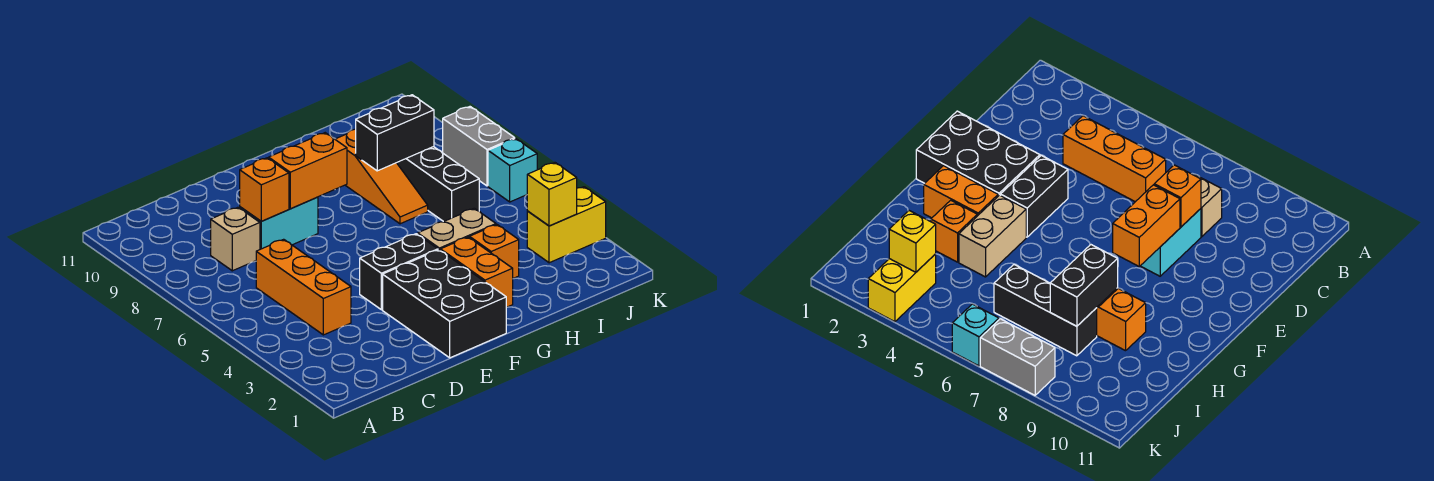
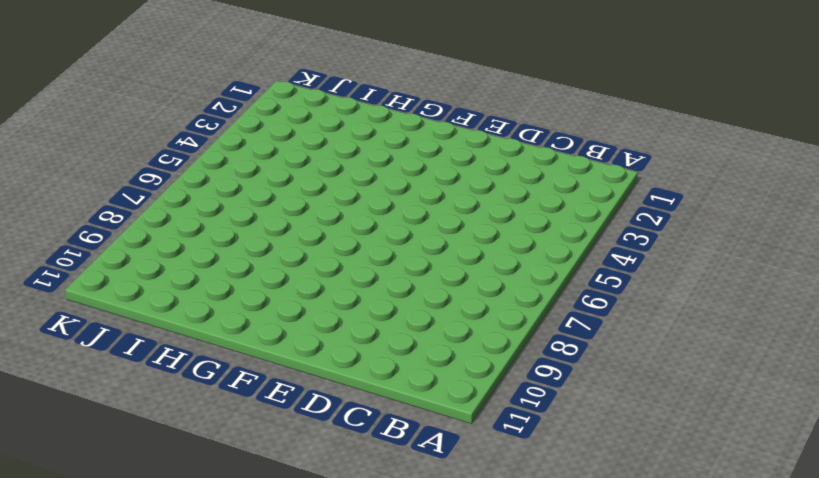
none -> orange brick C4:C6 level 1
none -> tan brick C8 level 1
none -> cyan brick D8:E8 level 1

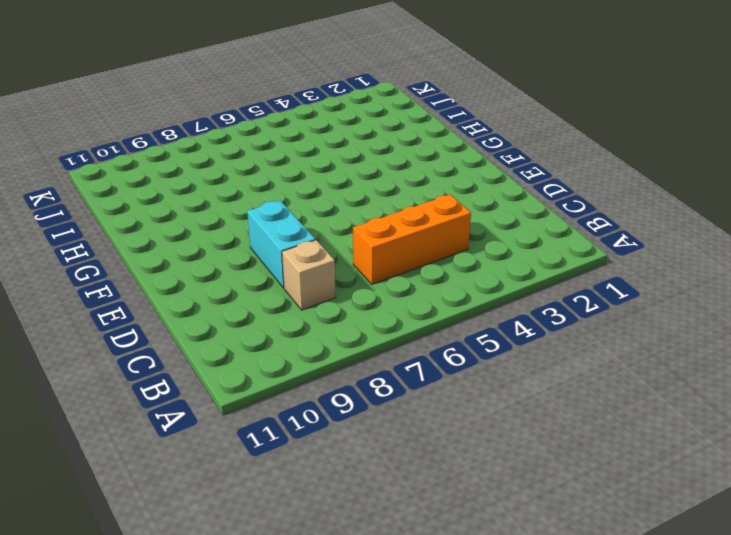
none -> black brick E1:F3 level 1
none -> black brick E4:F4 level 1
none -> orange brick G2:G3 level 1

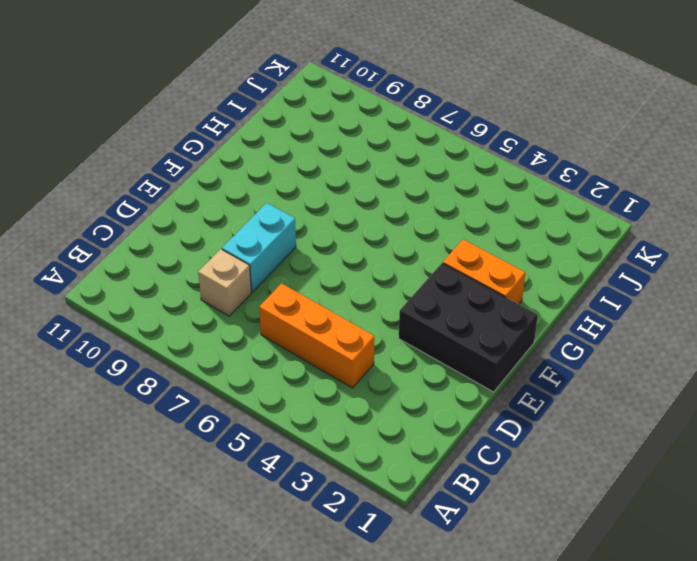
none -> black brick E4:F4 level 1
none -> tan brick G4:H4 level 1
none -> orange brick H3 level 1

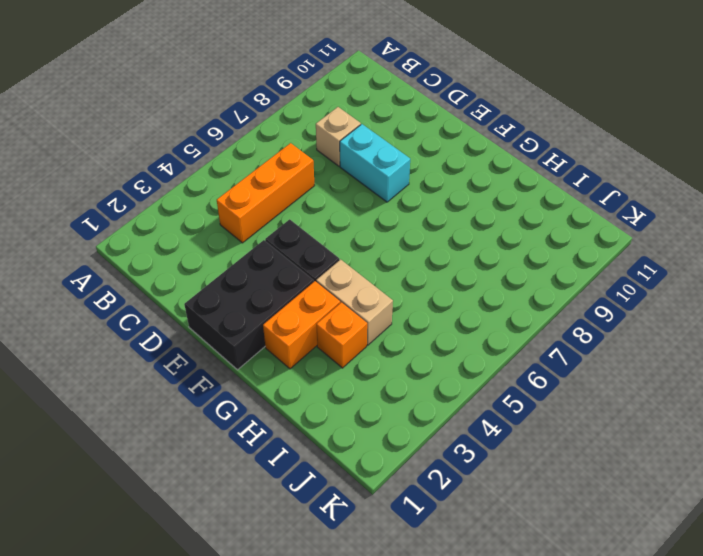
none -> orange slope H7:H9 level 1 top 9
none -> black brick I6:I8 level 1
none -> yellow brick J3:K3 level 1

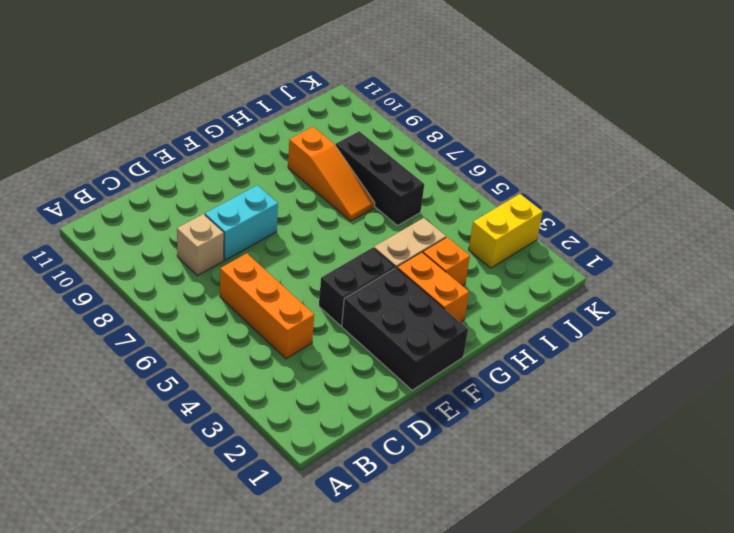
none -> cyan brick K6 level 1
none -> grey brick K7:K8 level 1
none -> orange brick D8 level 2

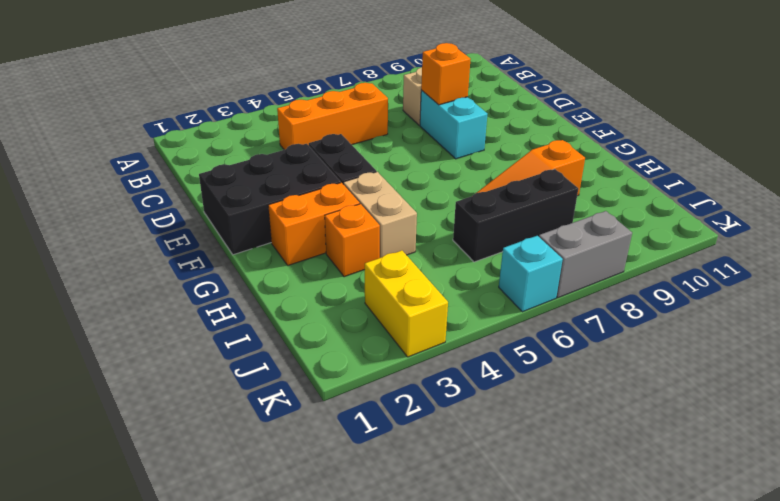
none -> orange brick E8:F8 level 2
none -> black brick H8:I8 level 2
none -> yellow brick J3 level 2

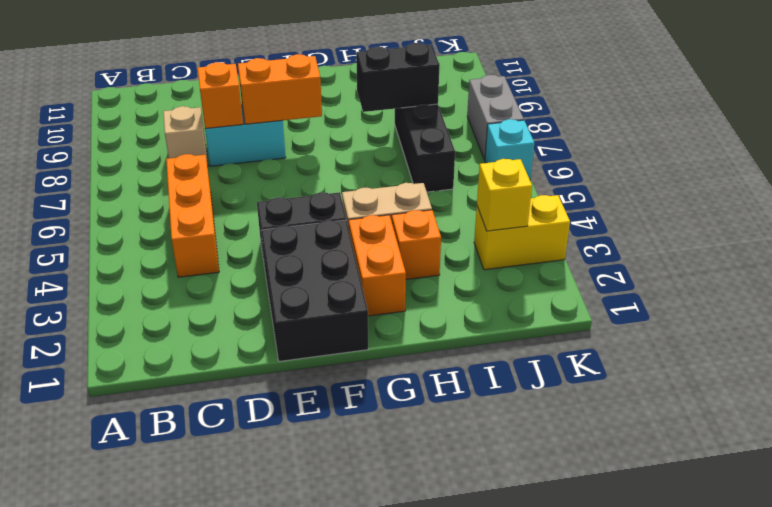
none -> orange slope H7:H9 level 1 top 9

